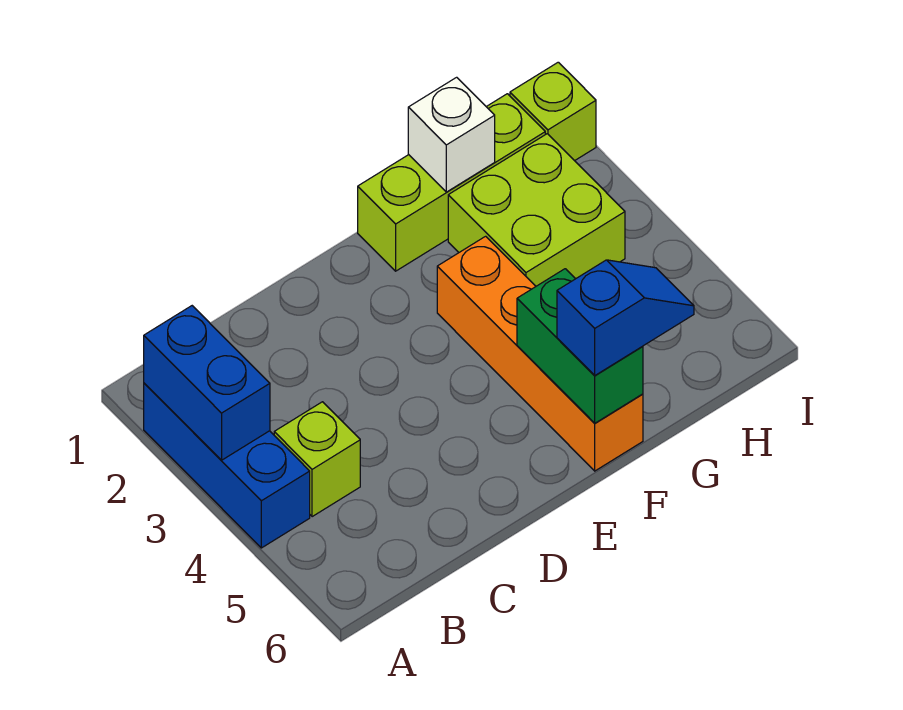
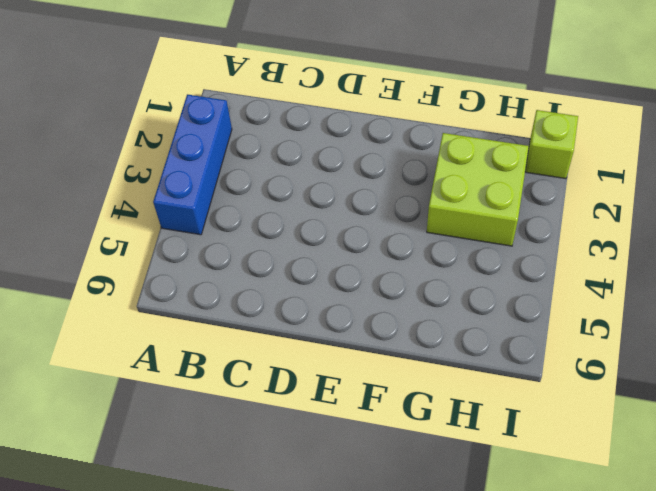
none -> lime brick B4 level 1
none -> lime brick F1:H1 level 1

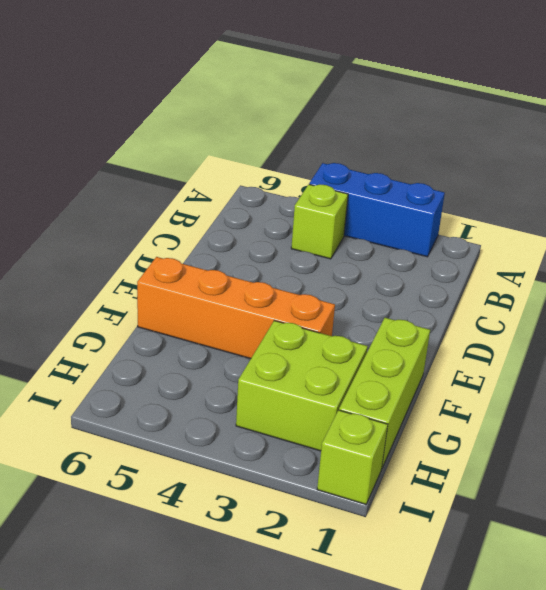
none -> blue brick A2:A3 level 2
none -> green brick F5:F6 level 2

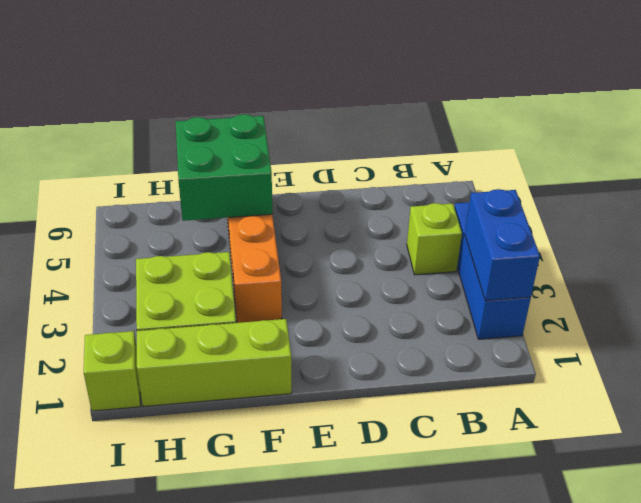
green brick F5:G6 level 2 -> green brick F5:F6 level 2
none -> white brick G1 level 2
none -> blue slope F6:G6 level 3 top F

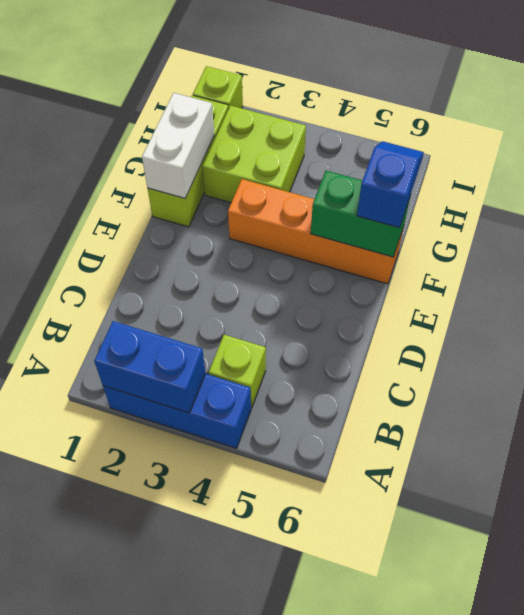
white brick F1:G1 level 2 -> white brick G1 level 2

